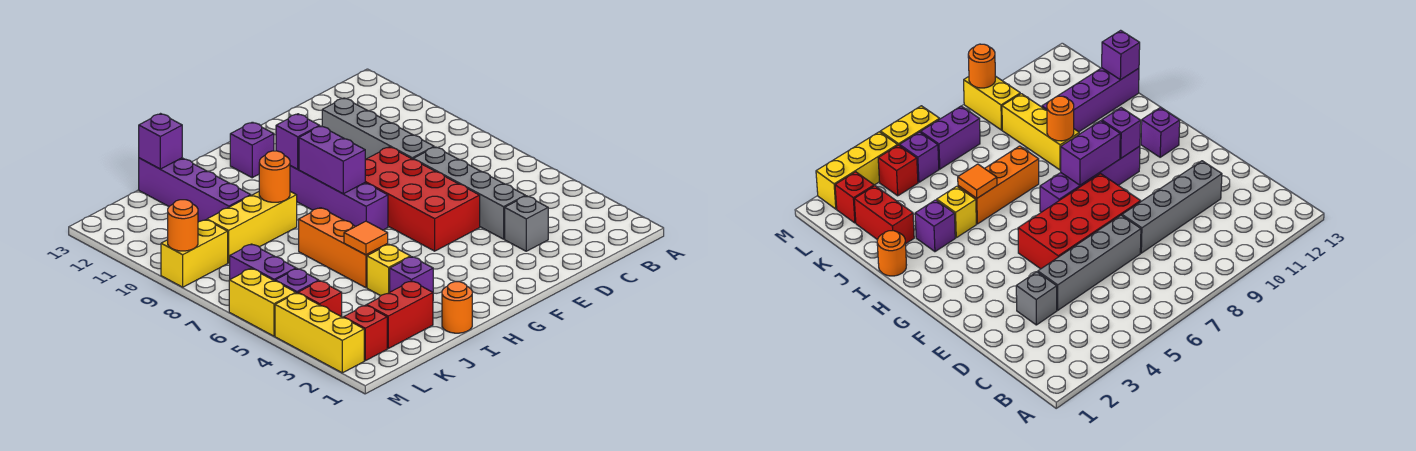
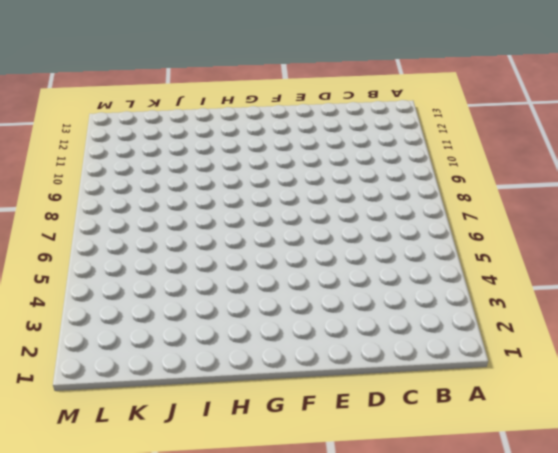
none -> grey brick D3 level 1
none -> grey brick D4:D7 level 1
none -> grey brick D8:D11 level 1

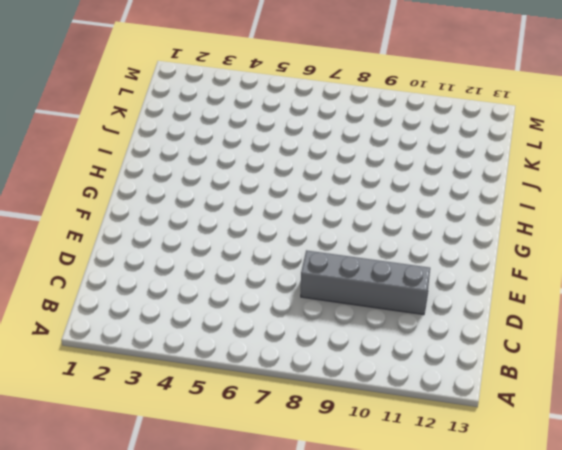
none -> grey brick D3 level 1
none -> grey brick D4:D7 level 1
none -> red brick E5:F8 level 1

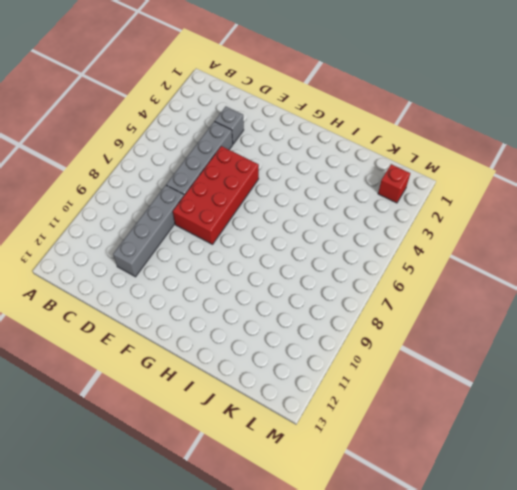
none -> purple brick G7:G10 level 1
none -> purple brick G12 level 1
none -> orange round brick I1 level 1

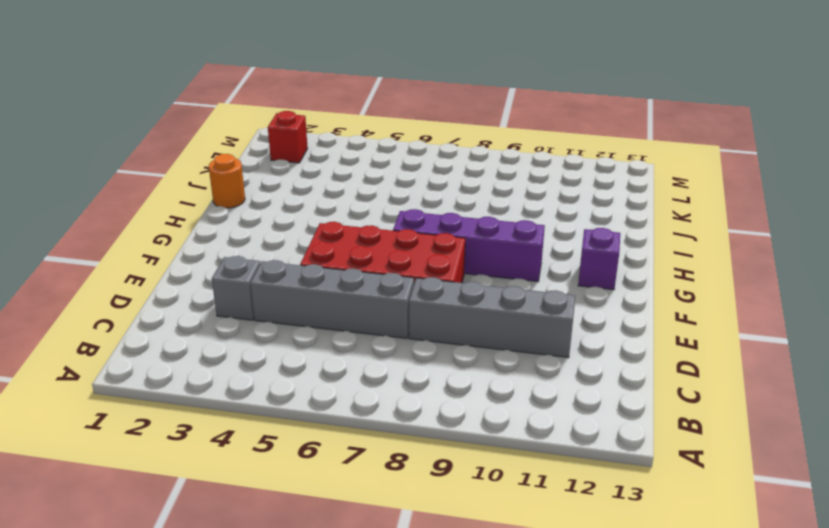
none -> purple brick I3 level 1
none -> yellow brick I4 level 1
none -> orange brick I5:I7 level 1

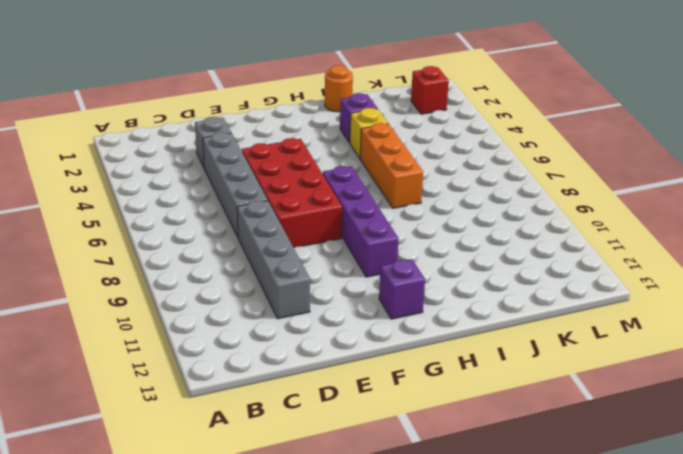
none -> yellow brick I9:K9 level 1
none -> red brick J2:K2 level 1
none -> purple brick J10:J13 level 1

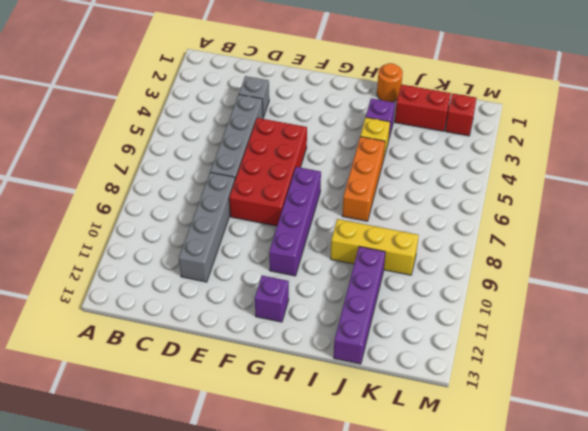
none -> red brick L4 level 1
none -> purple brick L5 level 1
none -> purple brick L6:L7 level 1

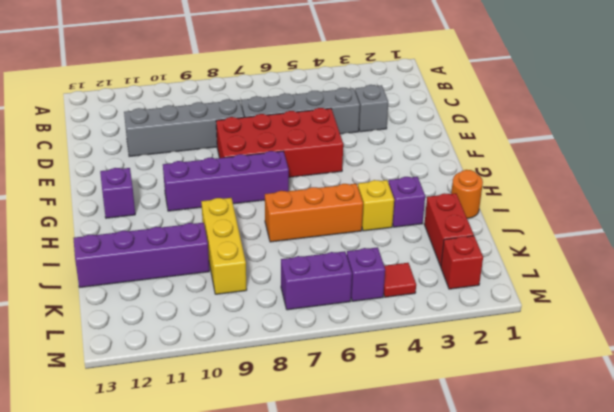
red tile L4 level 1 -> red brick L4 level 1
none -> yellow brick L9:M9 level 1
none -> yellow brick M2:M4 level 1
none -> yellow brick M5:M6 level 1

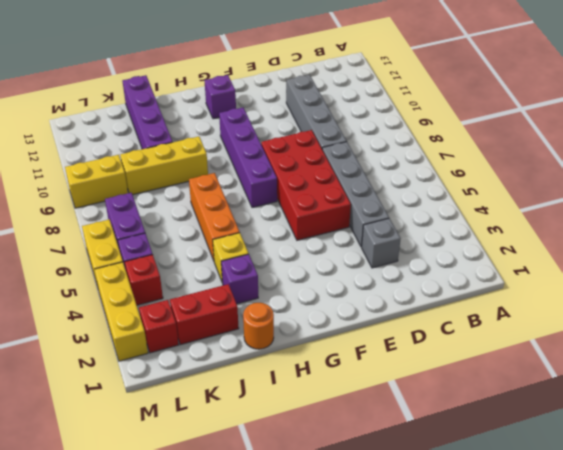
none -> purple brick G8:G9 level 2
none -> purple brick G10 level 2
none -> orange tile I5 level 2

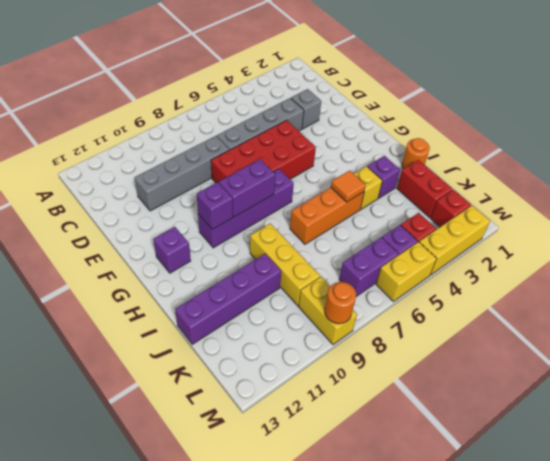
none -> orange round brick I9 level 2
none -> purple brick J13 level 2

